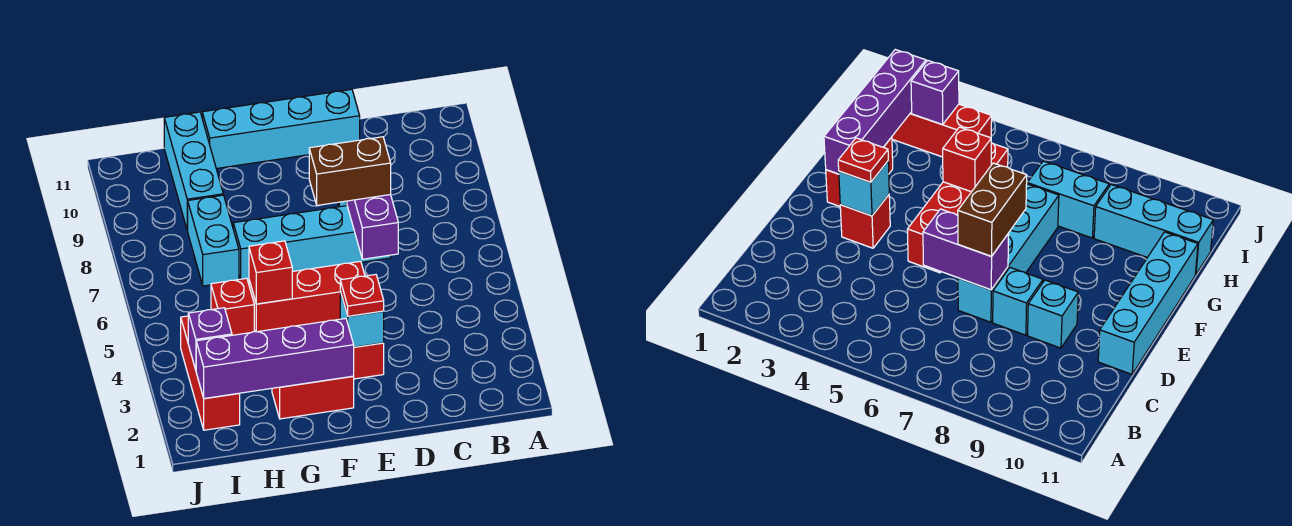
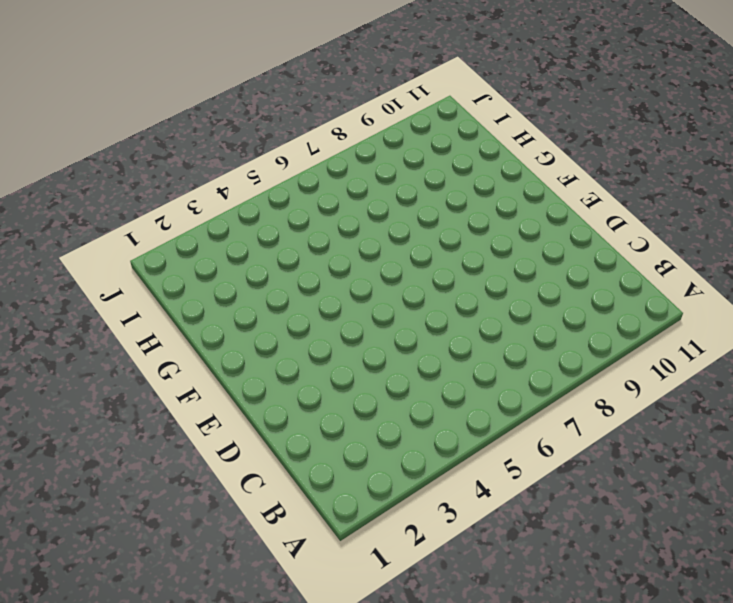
none -> cyan brick D7:G7 level 1
none -> cyan brick D8 level 1
none -> cyan brick D9 level 1

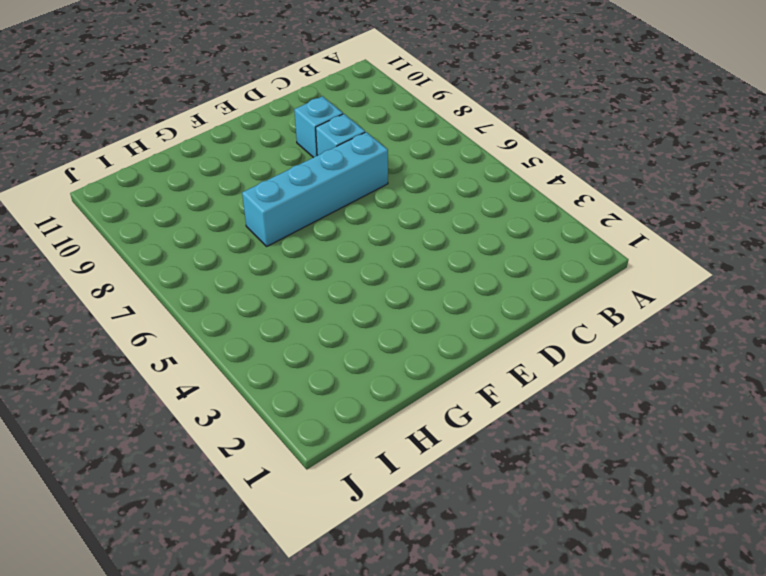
none -> cyan brick D11:G11 level 1
none -> red brick E3 level 1
none -> red brick E5:G5 level 1

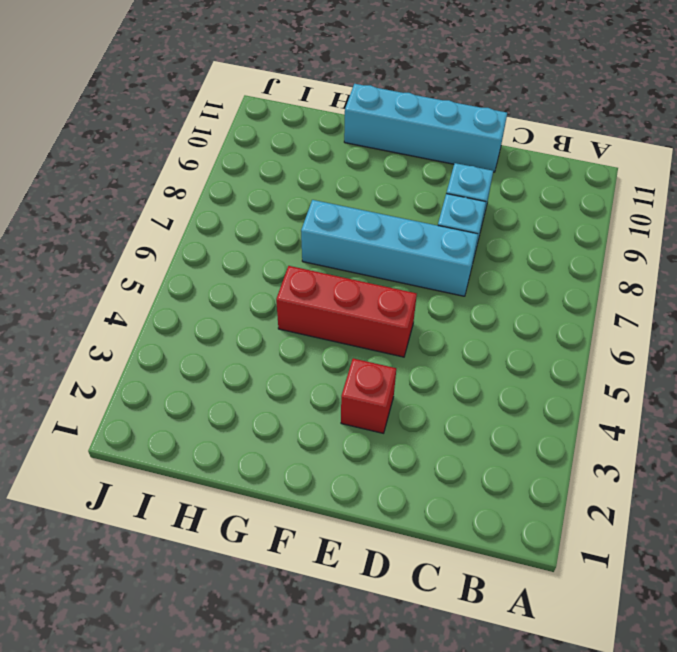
none -> red brick F2:G2 level 1
none -> red brick H5 level 1
none -> cyan brick H7:H8 level 1

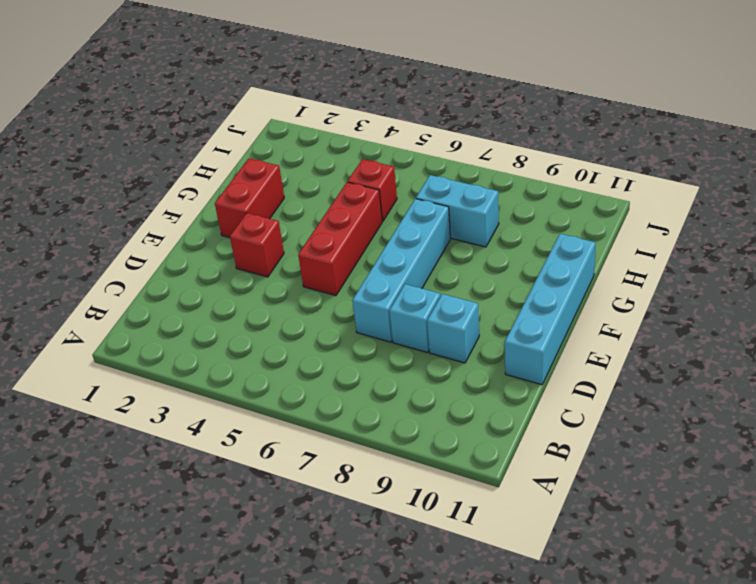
none -> cyan brick H9:H11 level 1
none -> red brick I2:I4 level 1
none -> purple brick D6:D7 level 2

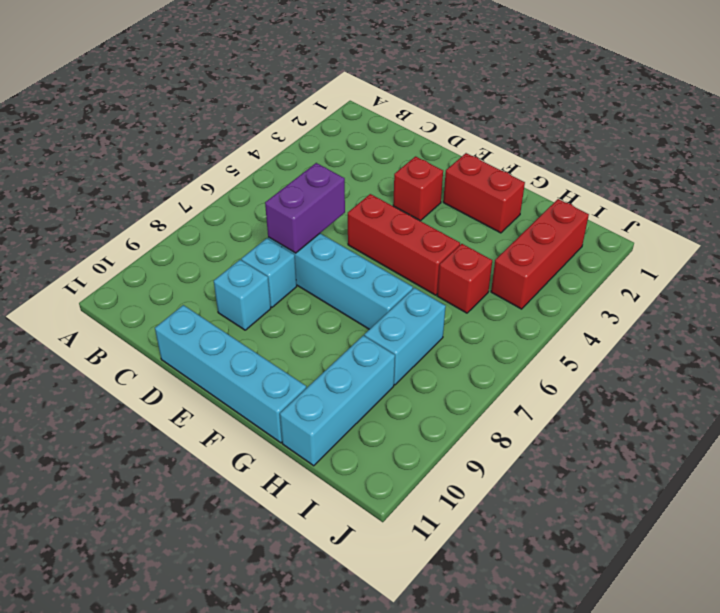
none -> cyan brick E3 level 2
none -> purple brick F2:I2 level 2
none -> red brick G5 level 2

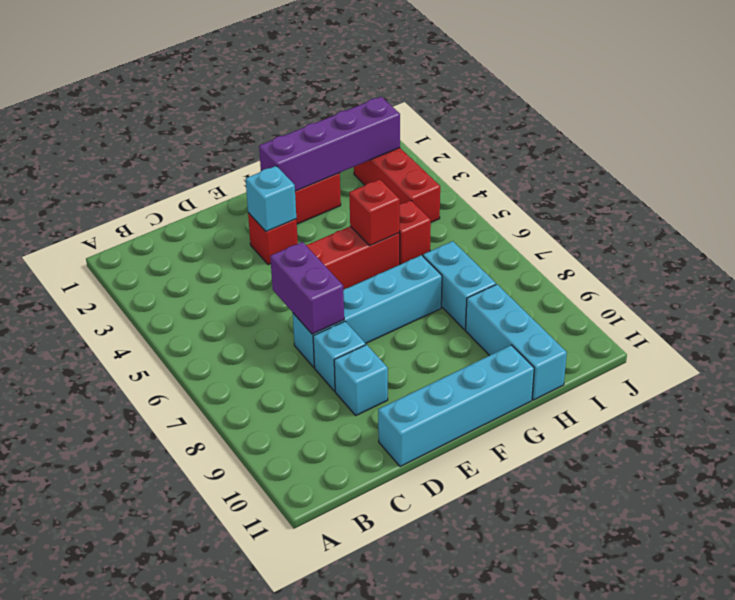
none -> purple brick I3 level 2
none -> brown brick D7:E7 level 3
none -> red plate E3 level 3

